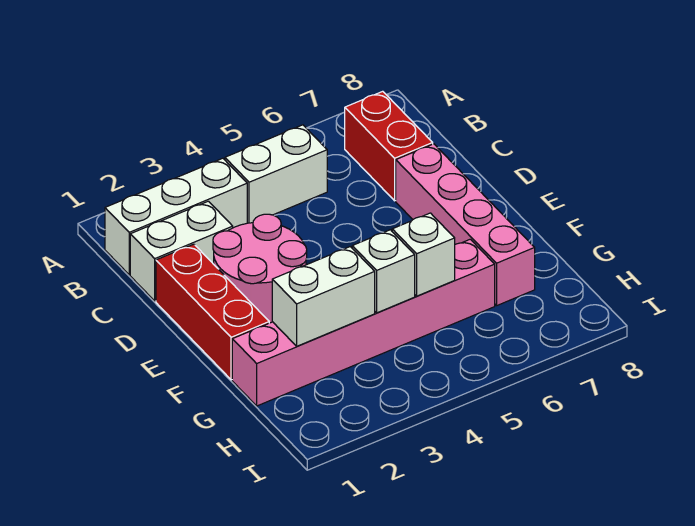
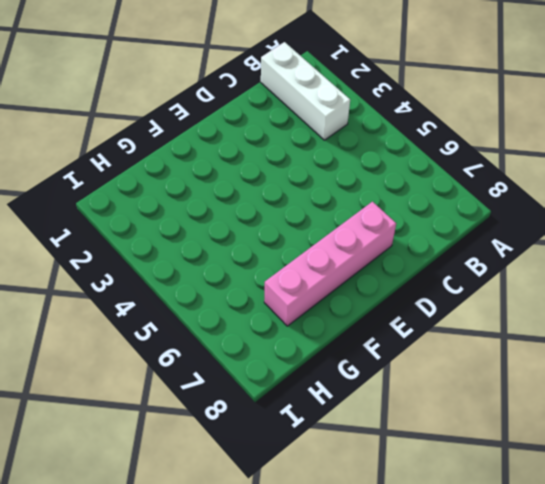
none -> white brick B4:B5 level 1
none -> red brick B7:C7 level 1

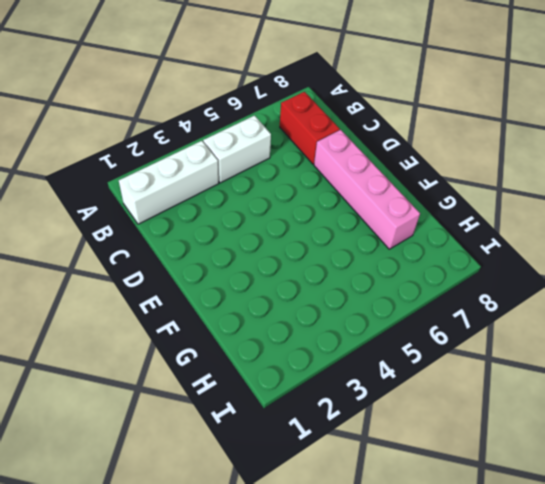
none -> white brick C1:C2 level 1
none -> red brick D1:F1 level 1

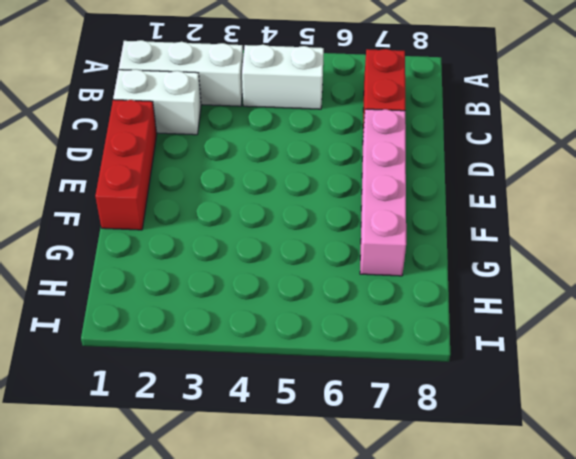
none -> pink round brick D2:E3 level 1
none -> pink brick G1:G6 level 1

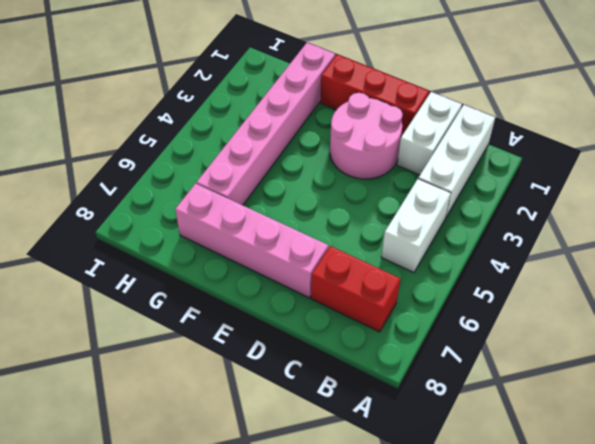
none -> white brick G2:G3 level 2
none -> white brick G4 level 2

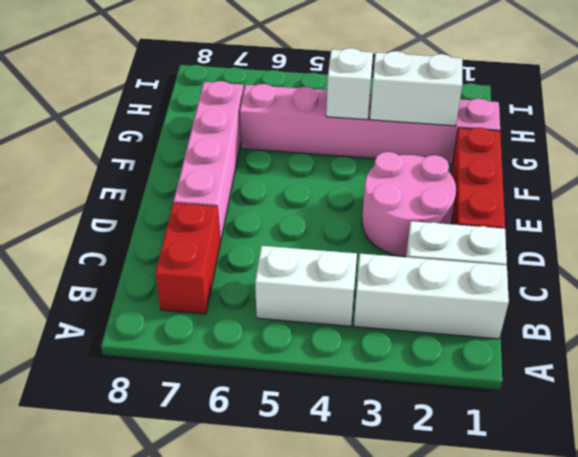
none -> white brick G5 level 2

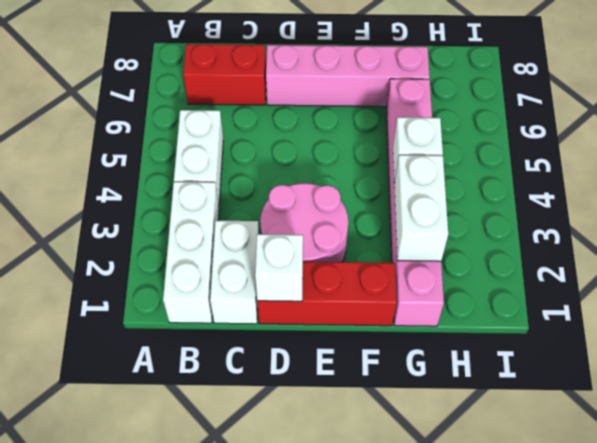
white brick D1 level 2 -> white brick G5 level 2

